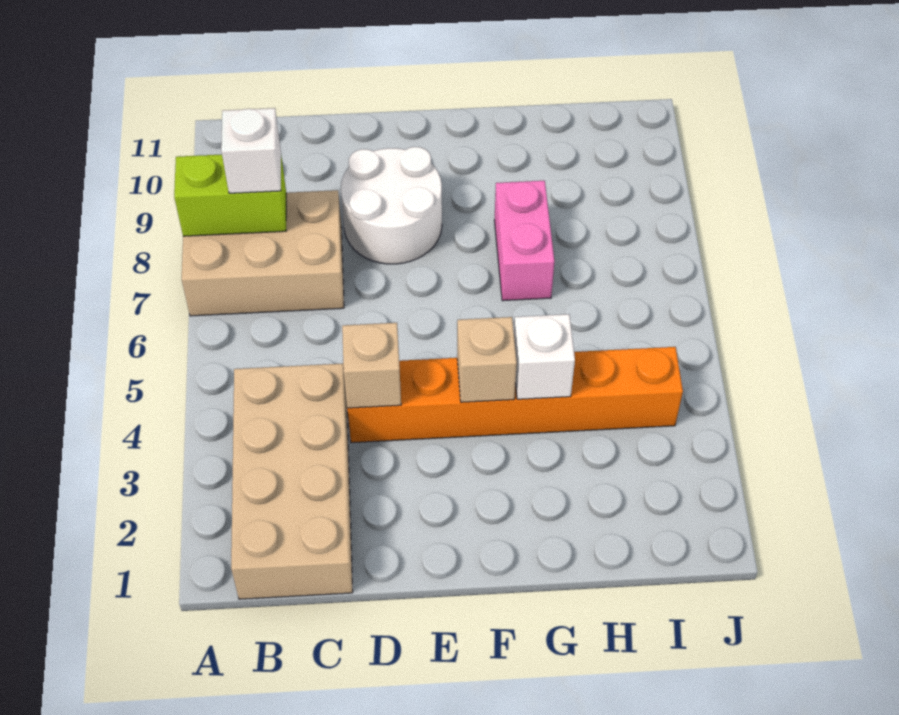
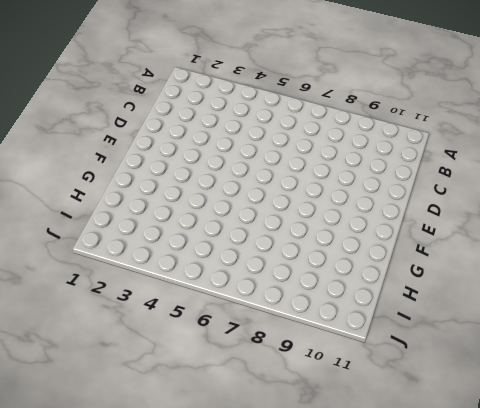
none -> tan brick A7:C8 level 1
none -> tan brick B1:C4 level 1

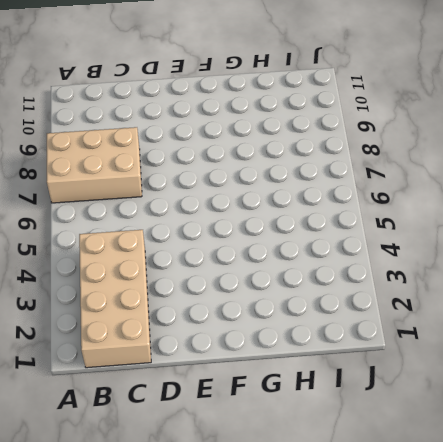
none -> orange brick D4:I4 level 1
none -> white round brick D8:E9 level 1

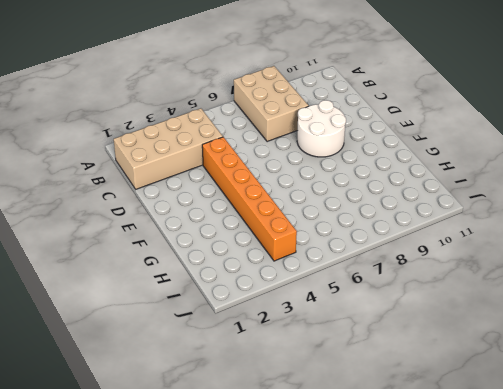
none -> pink brick G7:G8 level 1
none -> lime brick A8:B8 level 2

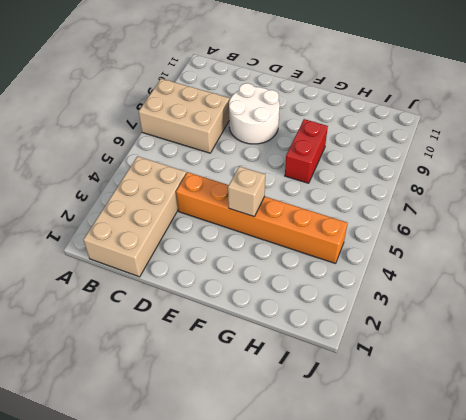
red brick G7:G8 level 1 -> pink brick G7:G8 level 1
none -> lime brick A8:B8 level 2
none -> tan brick D4 level 2

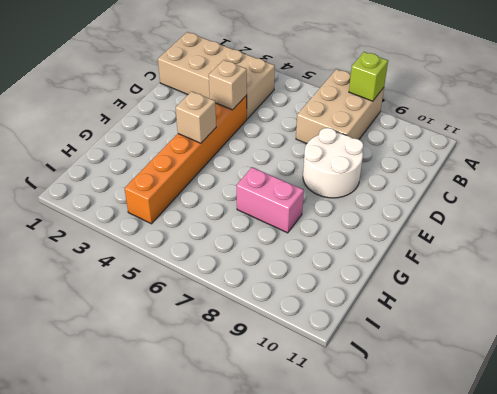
lime brick A8 level 2 -> lime brick A8:B8 level 2
none -> white brick G4 level 2
none -> white brick B8 level 3

